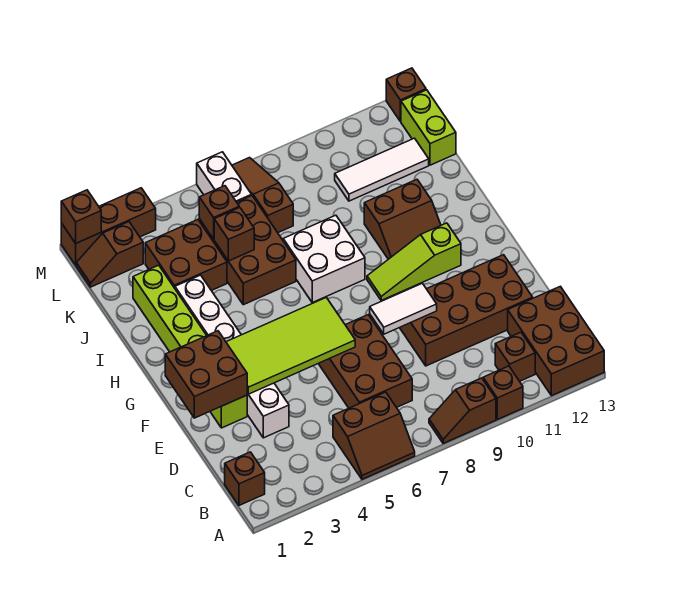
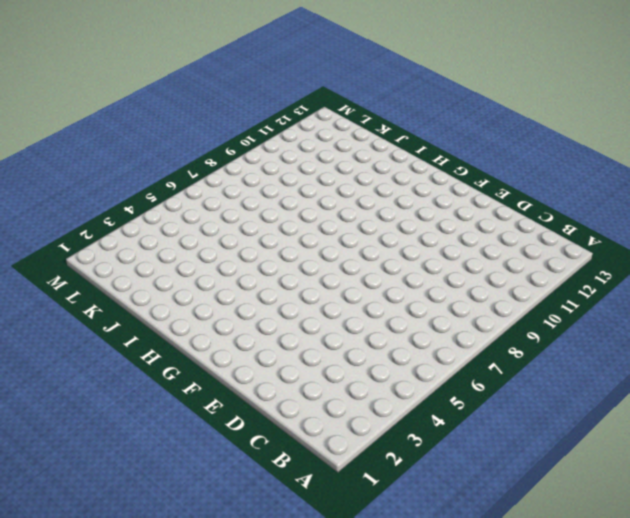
none -> brown slope A5:B6 level 1 top B
none -> brown slope A8:A9 level 1 top 9
none -> brown brick A10 level 1

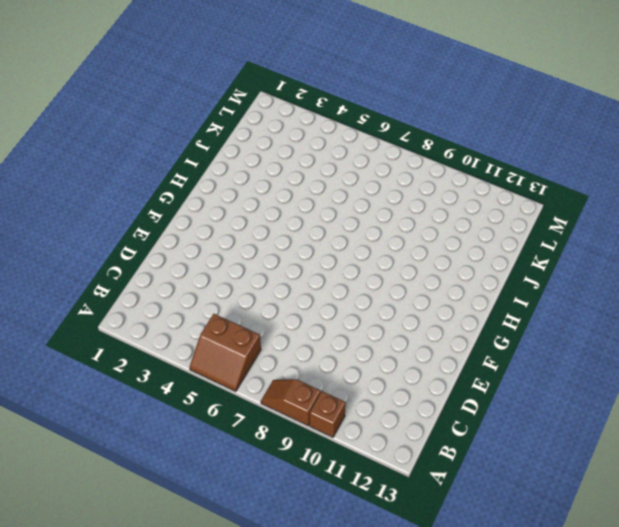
none -> brown brick A12:C13 level 1
none -> brown brick B1 level 1
none -> brown brick B11 level 1

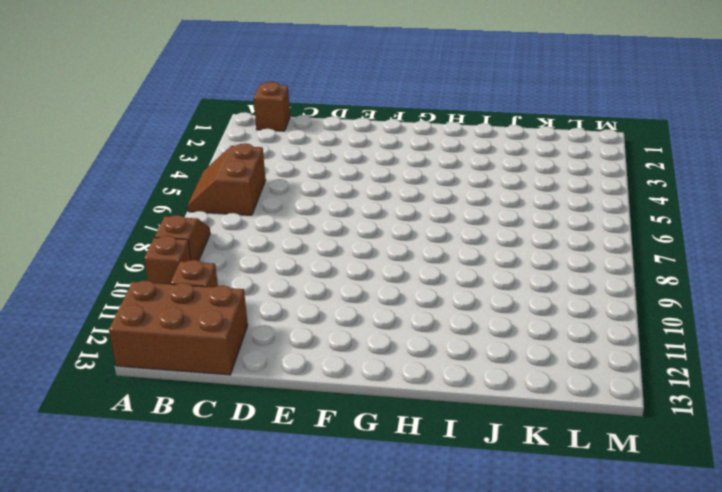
none -> brown brick C6:E7 level 1
none -> white brick D3:I3 level 1
none -> brown brick D9:E12 level 1

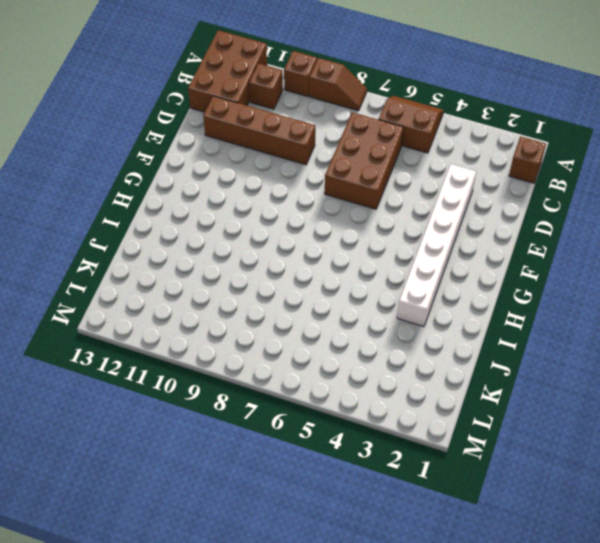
brown brick D9:D12 level 1 -> brown brick D9:E12 level 1
none -> lime brick E2:J2 level 1
none -> lime slope G9:G11 level 1 top 11
none -> white brick H7:I8 level 1

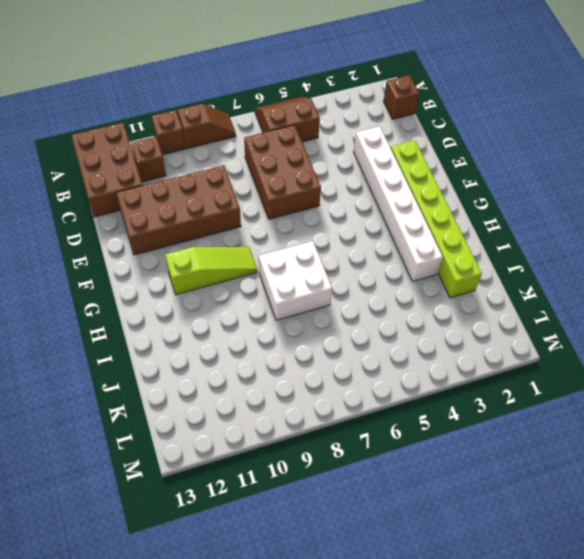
none -> brown slope H10:I11 level 1 top I
none -> brown brick I5:K6 level 1
none -> brown brick J3:K4 level 1

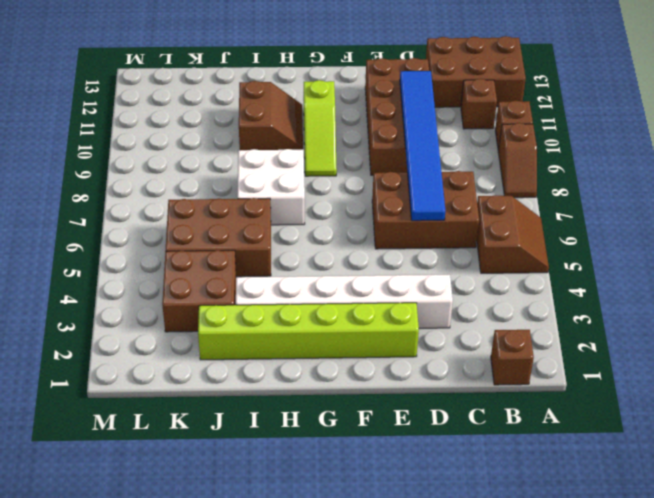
blue tile D6:D11 level 2 -> none
none -> brown slope K7:M7 level 1 top K
none -> white tile K10:K12 level 1
none -> lime brick K13:L13 level 1

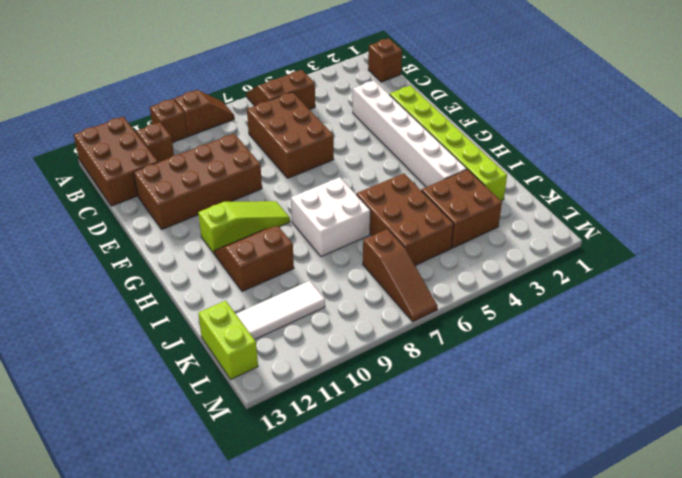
none -> brown slope L1:L2 level 1 top 2
none -> white brick L6:M6 level 1
none -> brown brick M1:M3 level 1

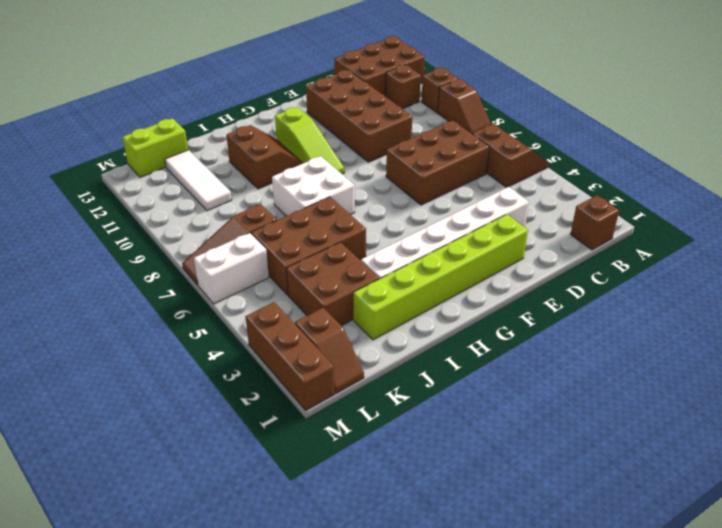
none -> brown brick M13 level 1
none -> brown brick E1:F2 level 2
none -> lime tile E3:F6 level 2

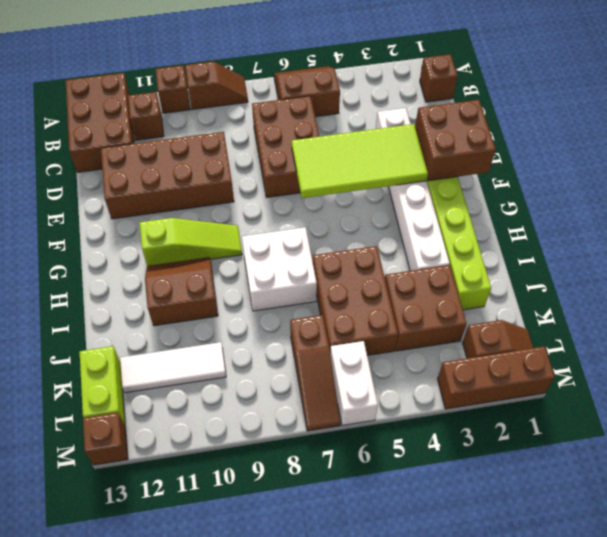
none -> white tile E8:E9 level 2
none -> brown brick J5 level 2
none -> brown brick K5 level 2

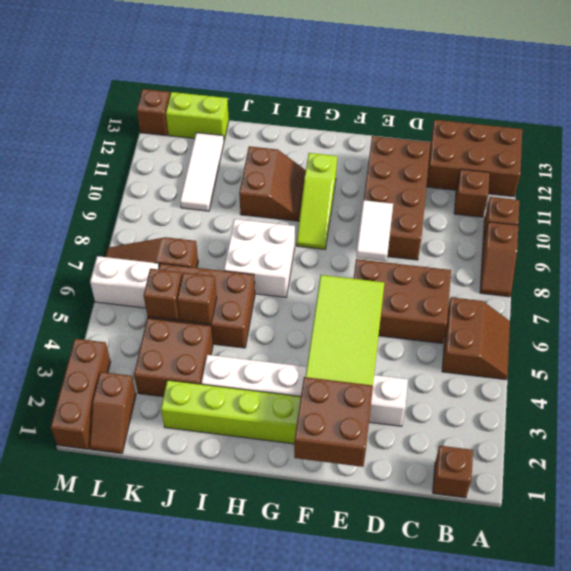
none -> brown brick M1 level 2

